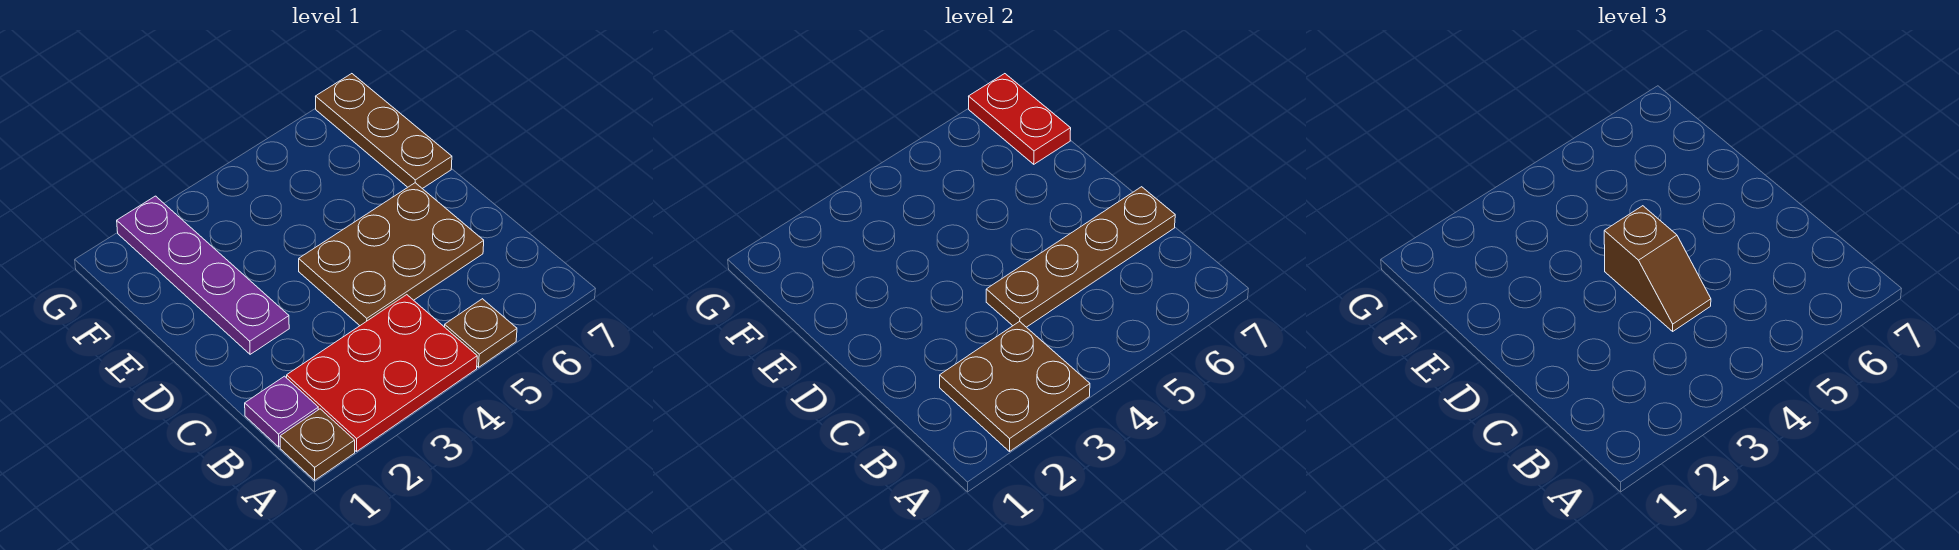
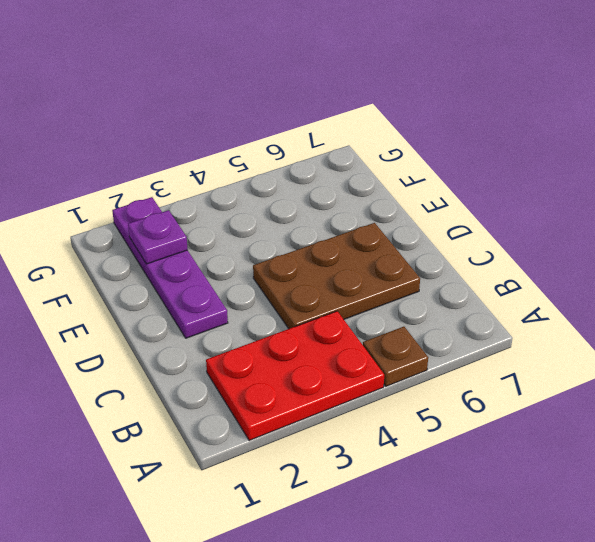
purple plate F2 level 2 -> purple plate B1 level 1
none -> brown plate A1 level 1
none -> brown plate E7:G7 level 1

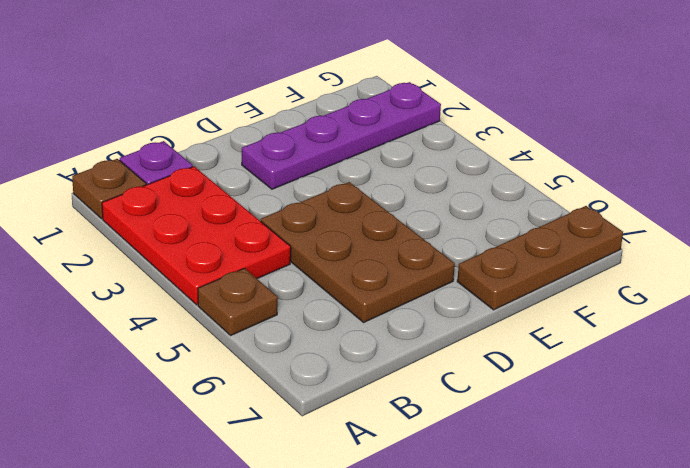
none -> brown plate A2:B3 level 2
none -> brown plate C4:C7 level 2

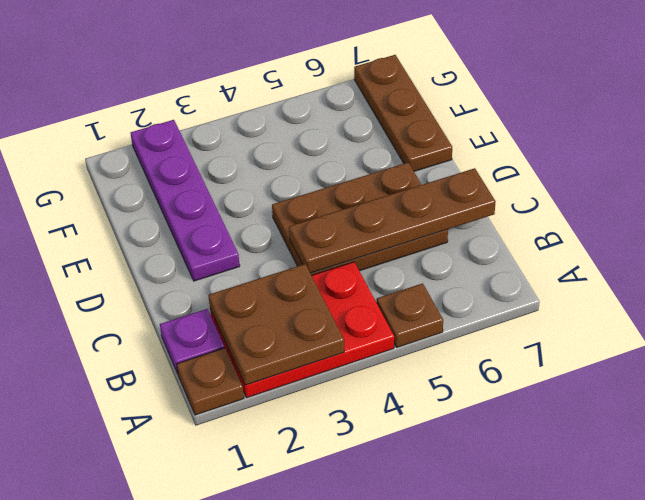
none -> red plate F7:G7 level 2
none -> brown slope C4:D4 level 3 top D

